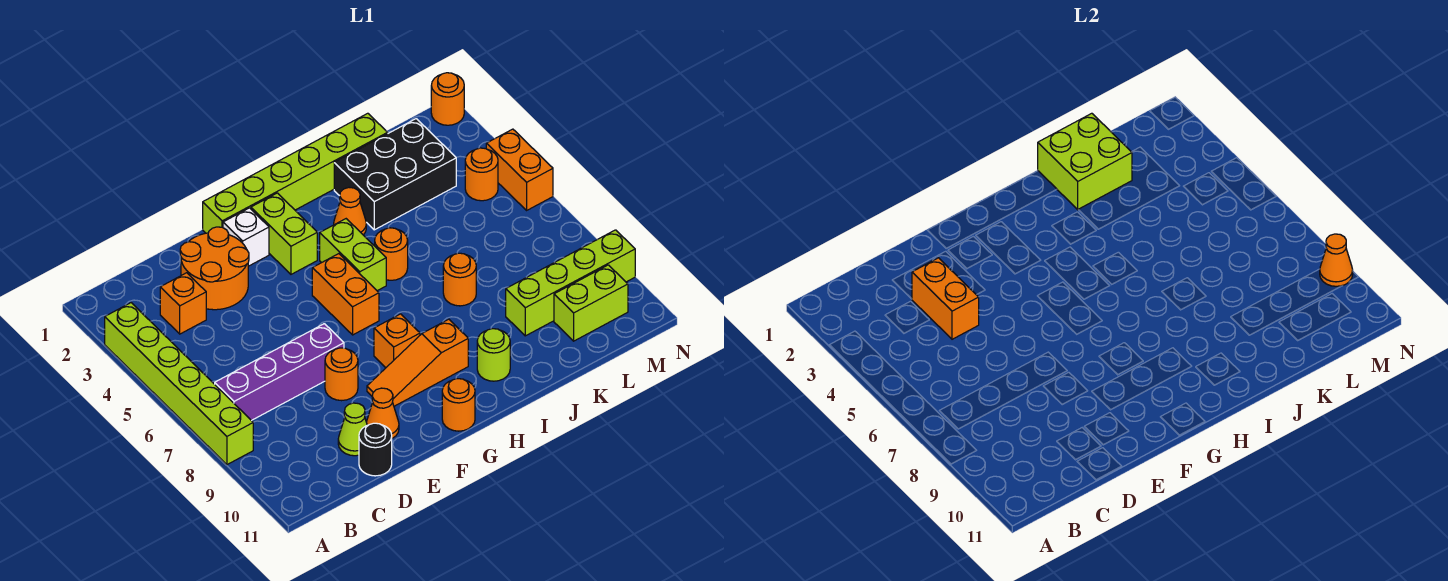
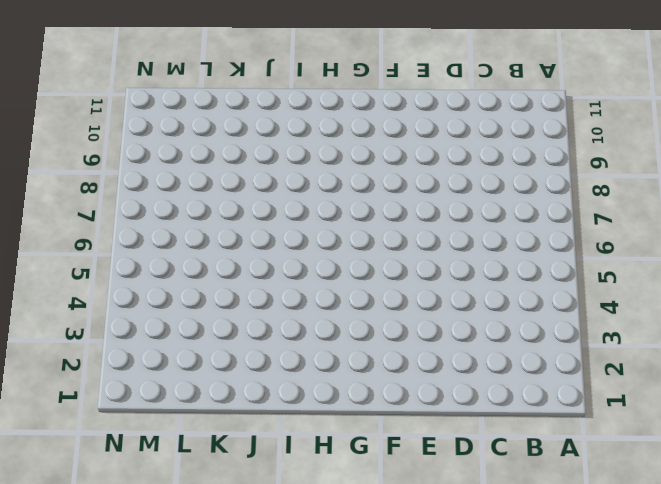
none -> lime brick A3:A8 level 1
none -> purple brick B7:E7 level 1
none -> orange brick C3 level 1

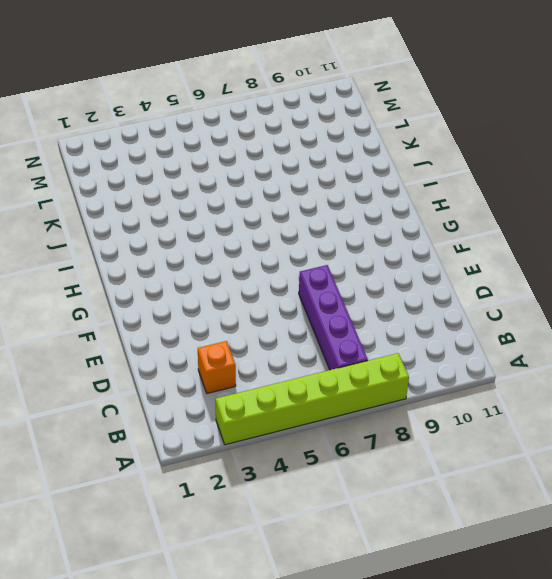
none -> orange round brick D2:E3 level 1
none -> lime cone D10 level 1
none -> black round brick D11 level 1

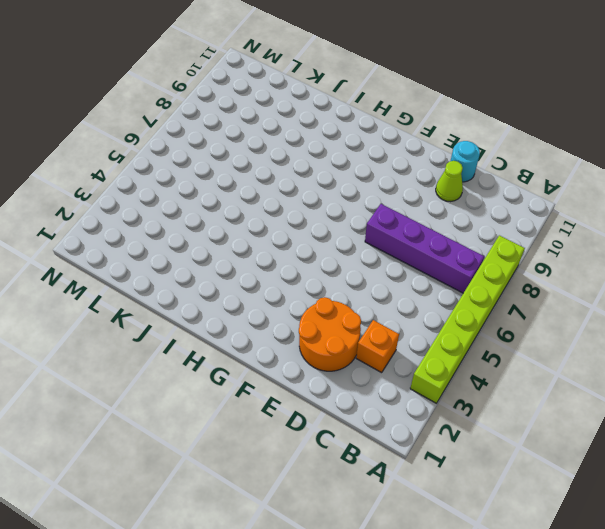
cyan round brick D11 level 1 -> black round brick D11 level 1
none -> orange round brick E8 level 1
none -> orange cone E10 level 1
none -> lime brick F1:K1 level 1

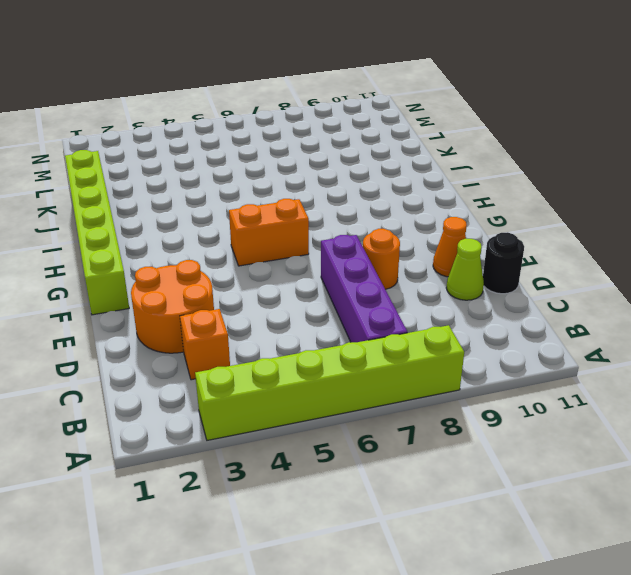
none -> white brick F2 level 1
none -> orange slope F9:H9 level 1 top H
none -> lime brick G2:G3 level 1

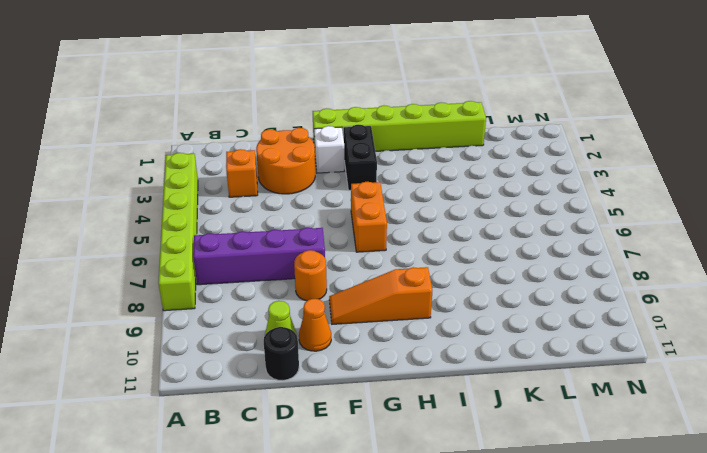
black brick G2:G3 level 1 -> lime brick G2:G3 level 1
none -> orange brick G8 level 1
none -> orange round brick G11 level 1
none -> lime brick H4:H5 level 1

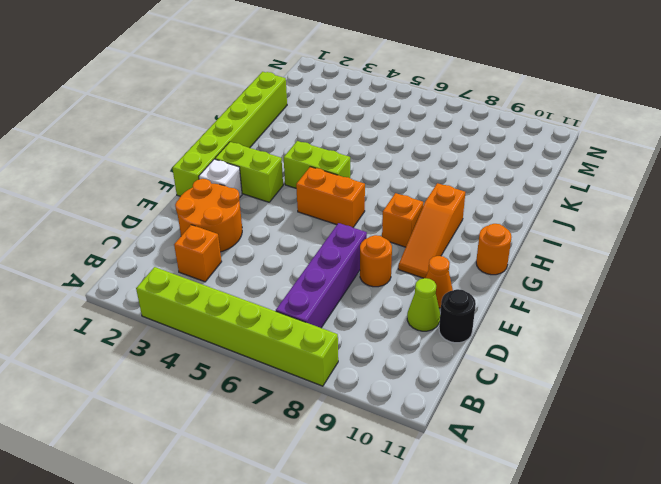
none -> orange cone I3 level 1
none -> orange round brick I5 level 1
none -> lime round brick I10 level 1

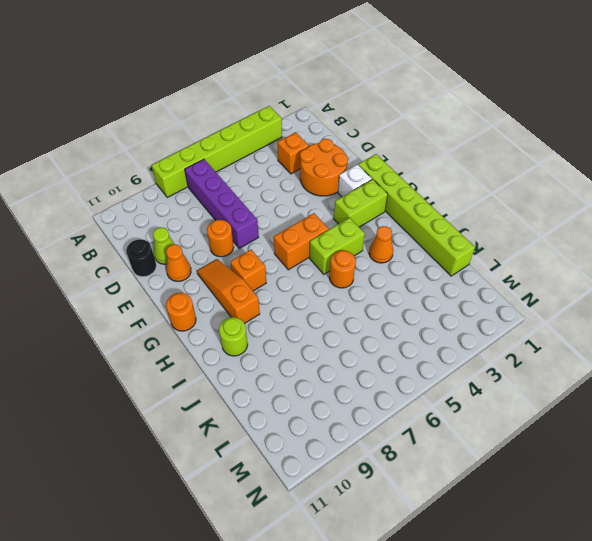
none -> black brick J2:L3 level 1
none -> orange round brick J7 level 1
none -> lime brick K9:N9 level 1

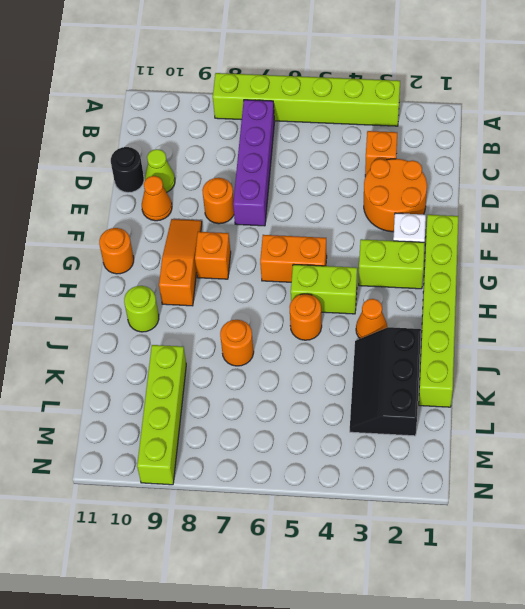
black slope J2:L3 level 1 top 2 -> black brick J2:L3 level 1
none -> lime brick L10:M10 level 1
none -> orange round brick M4 level 1
none -> orange round brick N1 level 1

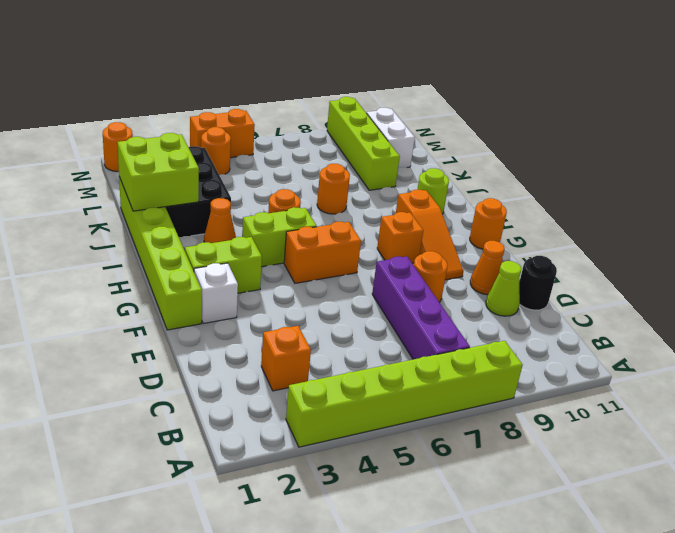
white brick L10:M10 level 1 -> lime brick L10:M10 level 1
none -> orange round brick D2:E3 level 1
none -> orange brick D3:D4 level 2
none -> orange cone N9 level 2

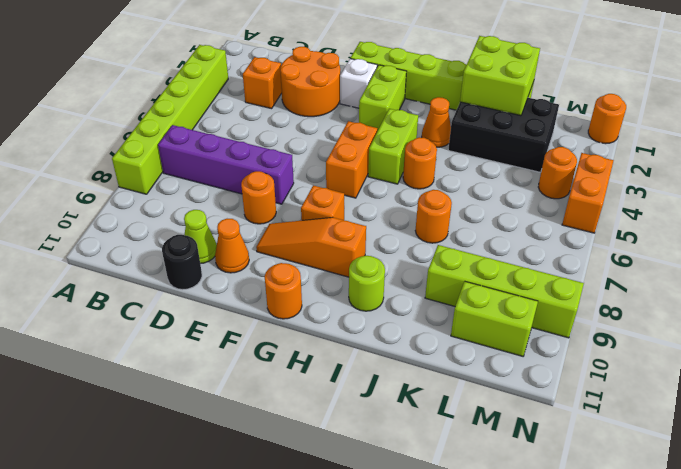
none -> orange brick D3:D4 level 2
none -> orange cone N9 level 2

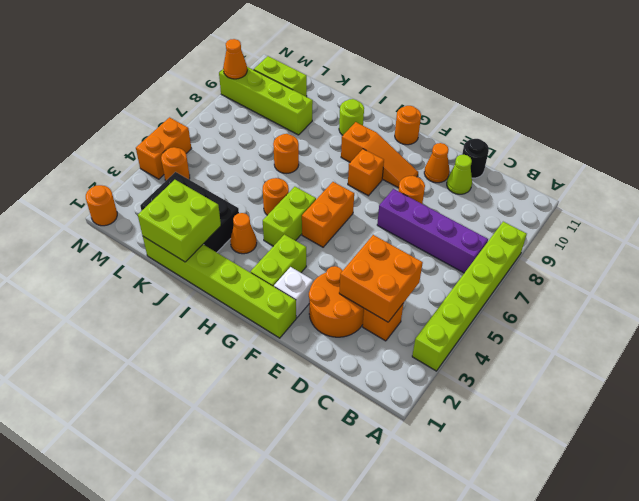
orange brick C3:D4 level 2 -> orange brick D3:D4 level 2

